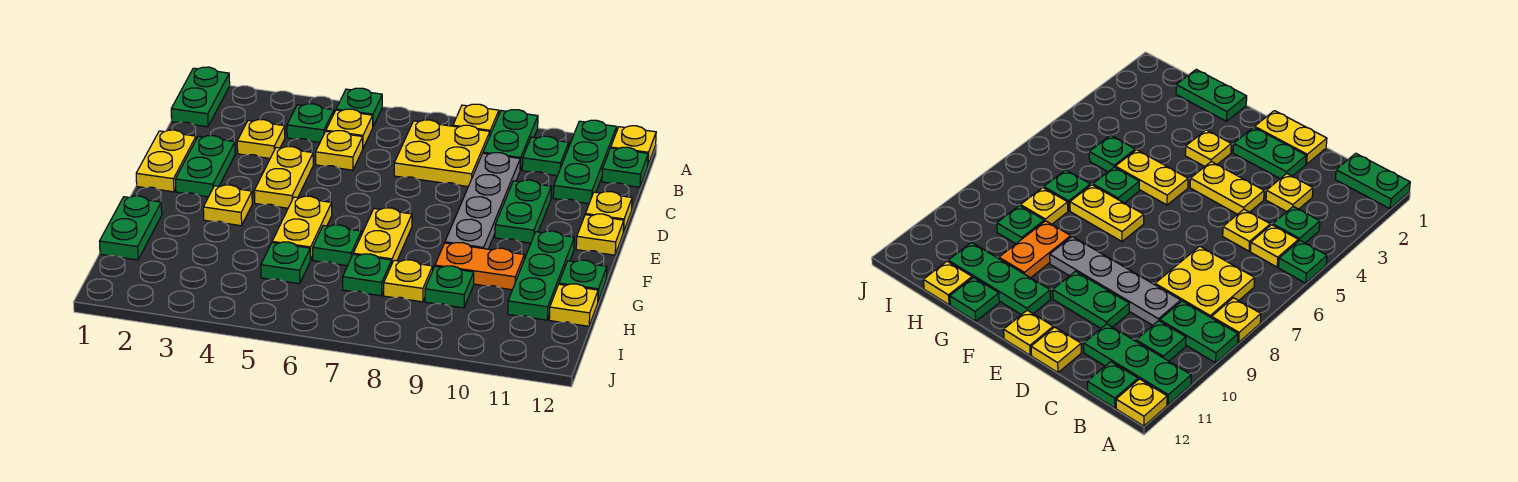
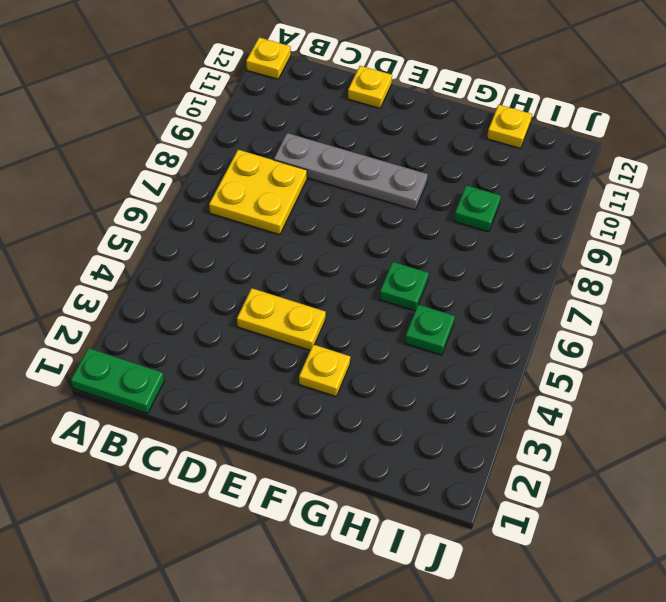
none -> green plate A5 level 1
none -> yellow plate A8 level 1
none -> green plate A9:B9 level 1
none -> green plate A11:C11 level 1

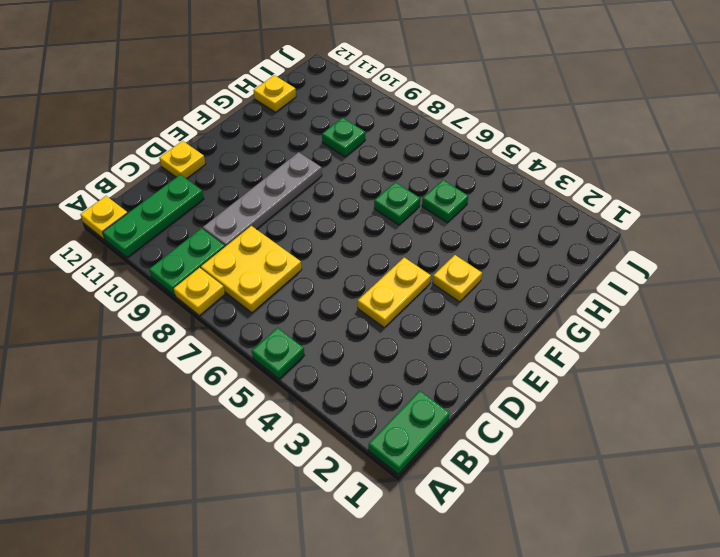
none -> green plate B4 level 1
none -> yellow plate B5 level 1
none -> green plate B10 level 1
none -> green plate B12 level 1

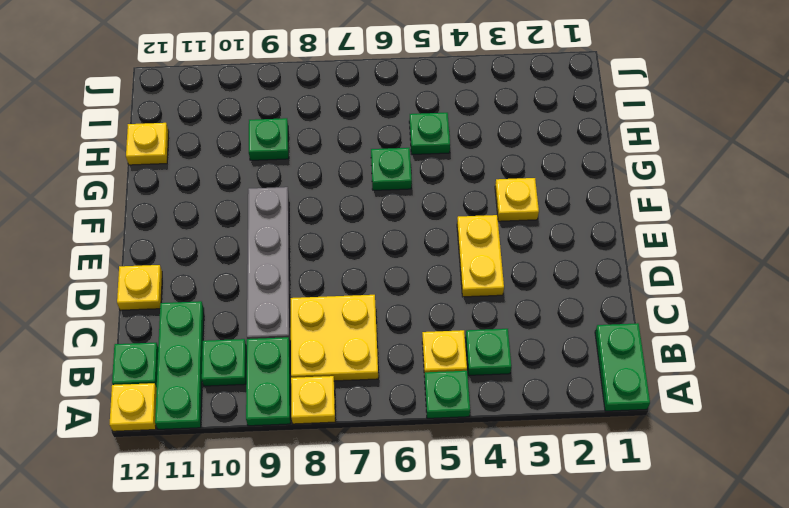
none -> yellow plate C3 level 1
none -> yellow plate C5 level 1
none -> yellow plate D1:E1 level 1
none -> green plate D2:E2 level 1

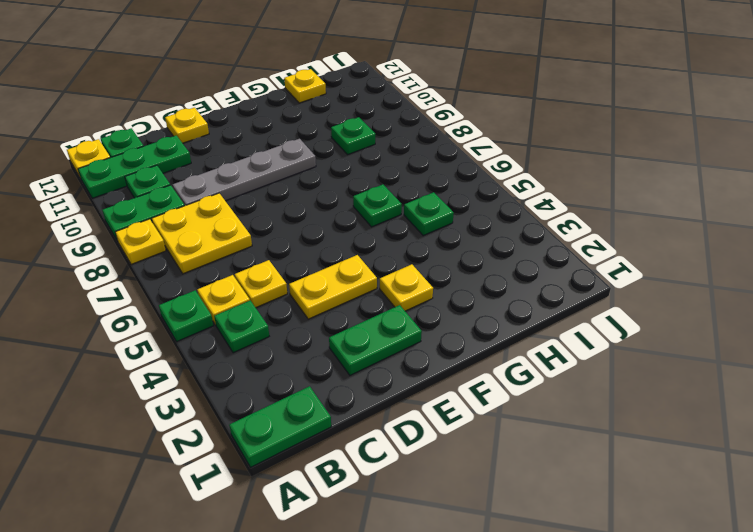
none -> yellow plate C3 level 1
none -> yellow plate D1:E1 level 1
none -> green plate D10:E10 level 1
none -> yellow plate E12 level 1

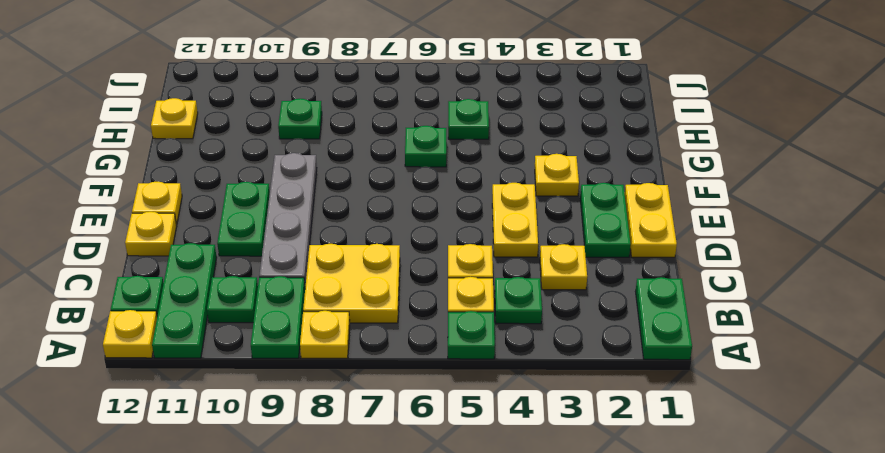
none -> yellow plate F5:G5 level 1
none -> yellow plate F7:G7 level 1
none -> green plate F11:H11 level 1
none -> green plate G1:H1 level 1

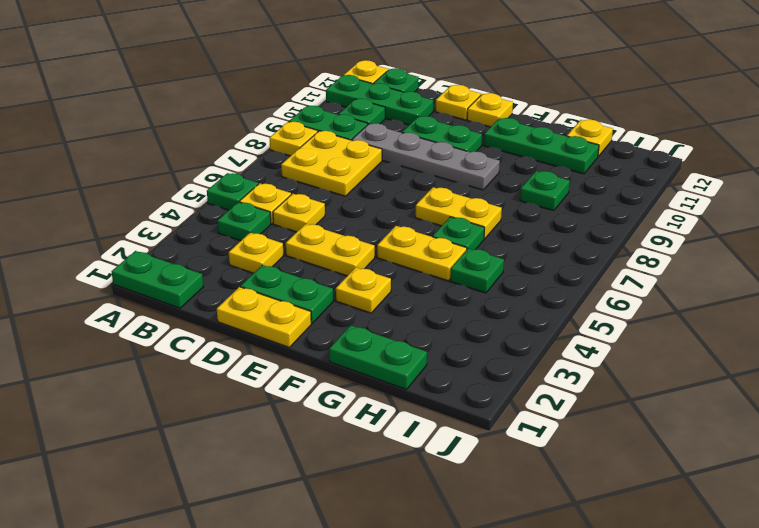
none -> orange plate G9:G10 level 1
none -> green plate G12 level 1
none -> green plate H7 level 1
none -> yellow plate H8 level 1

